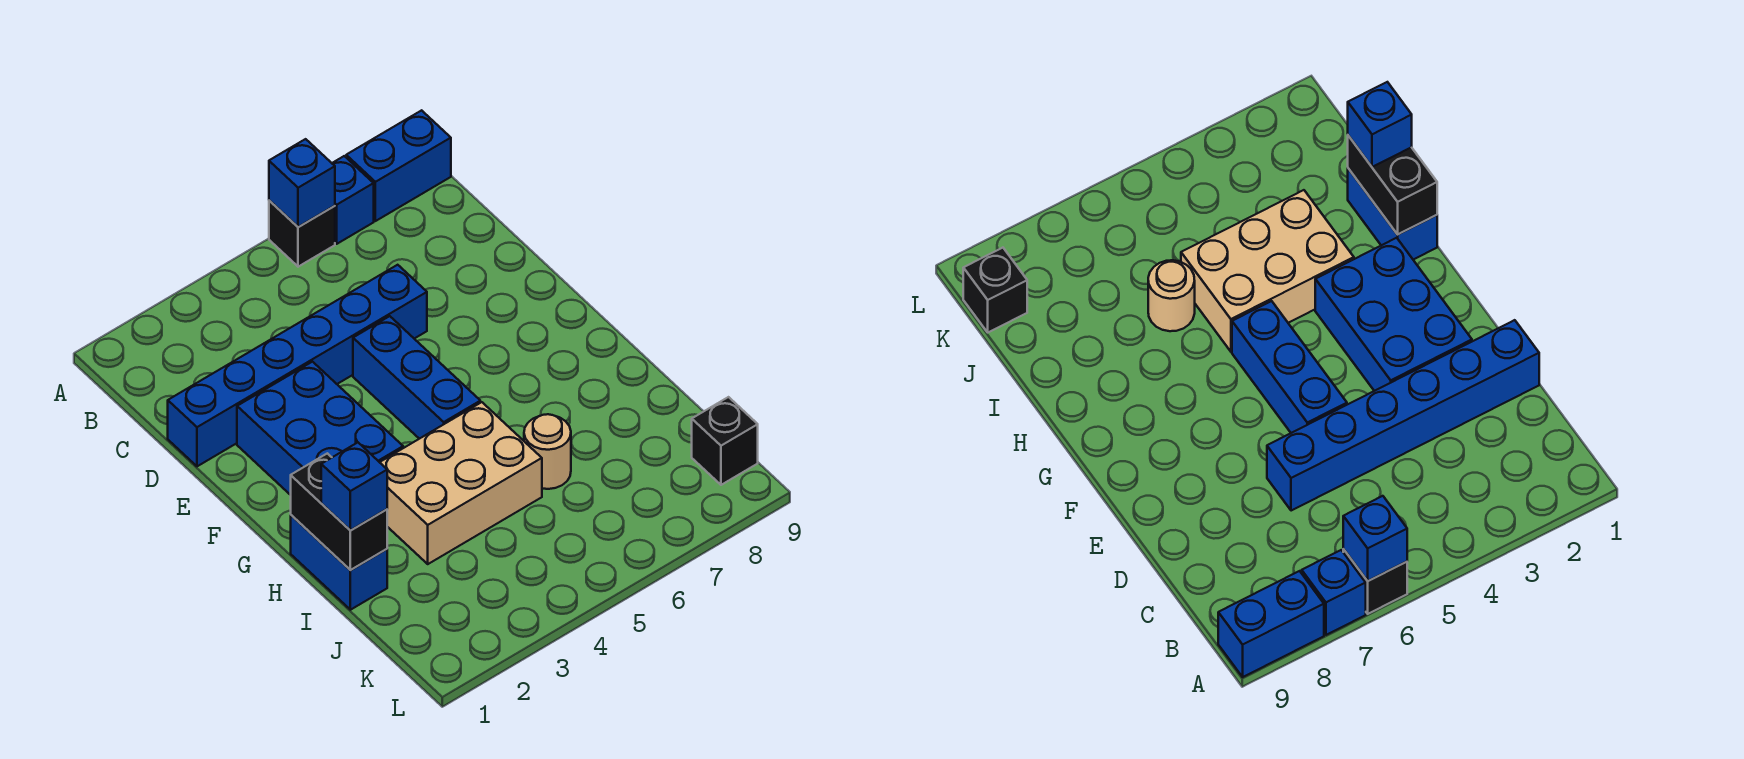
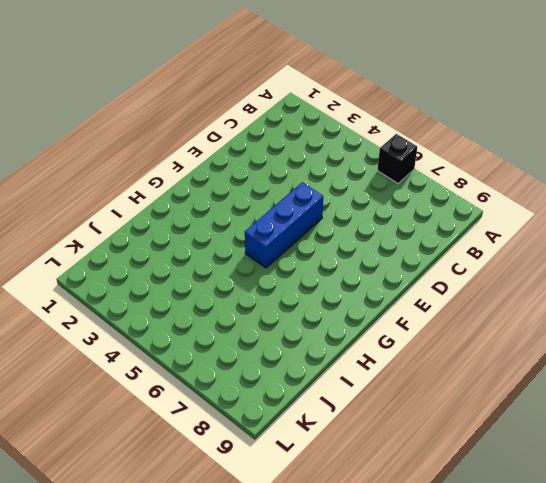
none -> blue brick A7 level 1
none -> blue brick A8:A9 level 1
none -> blue brick D1:D6 level 1

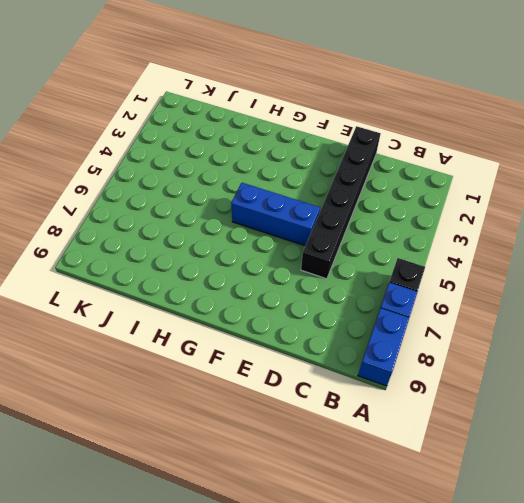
black brick D1:D6 level 1 -> blue brick D1:D6 level 1
none -> blue brick E2:G3 level 1
none -> blue brick H1:I1 level 1
none -> tan brick H3:I5 level 1

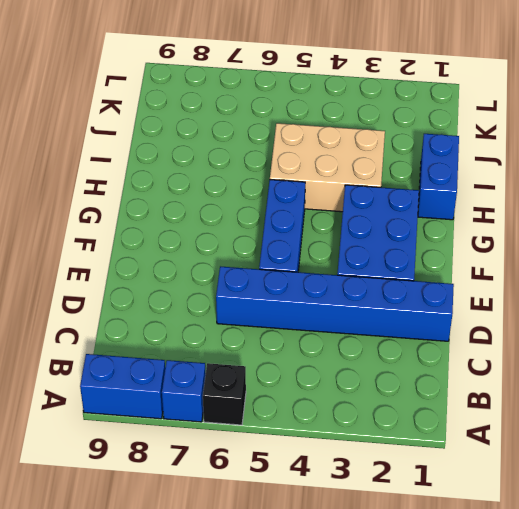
none -> tan round brick I6 level 1
none -> black brick K9 level 1
none -> blue brick A6 level 2

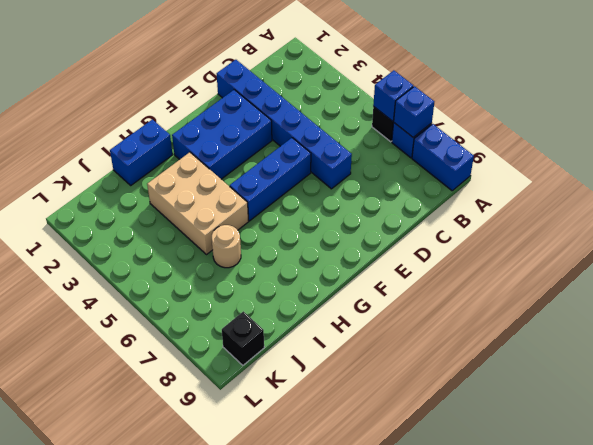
blue brick A7 level 2 -> blue brick I1 level 3
none -> black brick H1:I1 level 2

